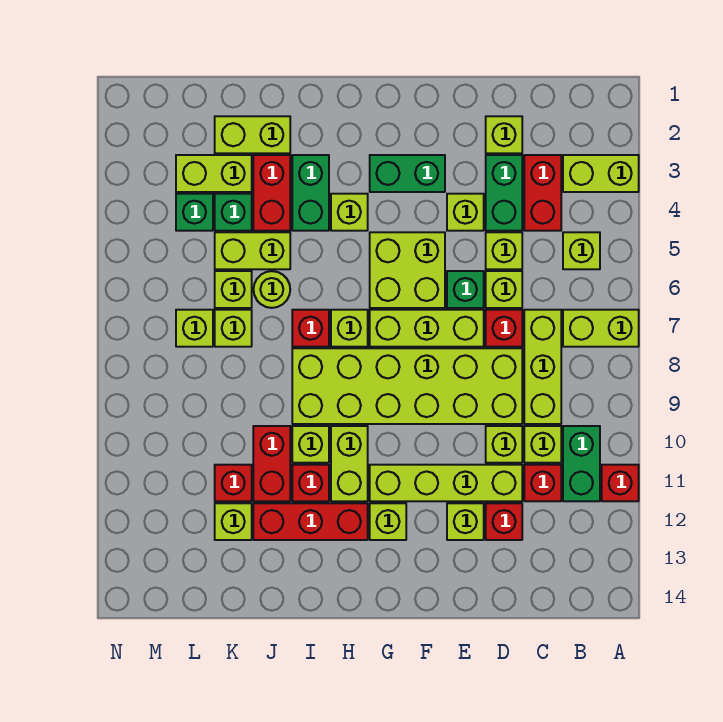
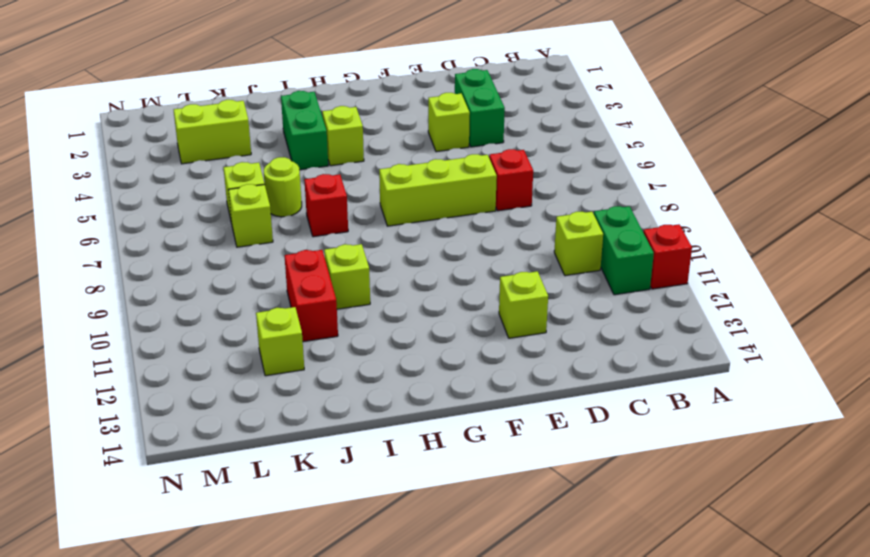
none -> lime brick A3:B3 level 1
none -> lime brick A7:B7 level 1
none -> lime brick B5 level 1
none -> red brick C3:C4 level 1

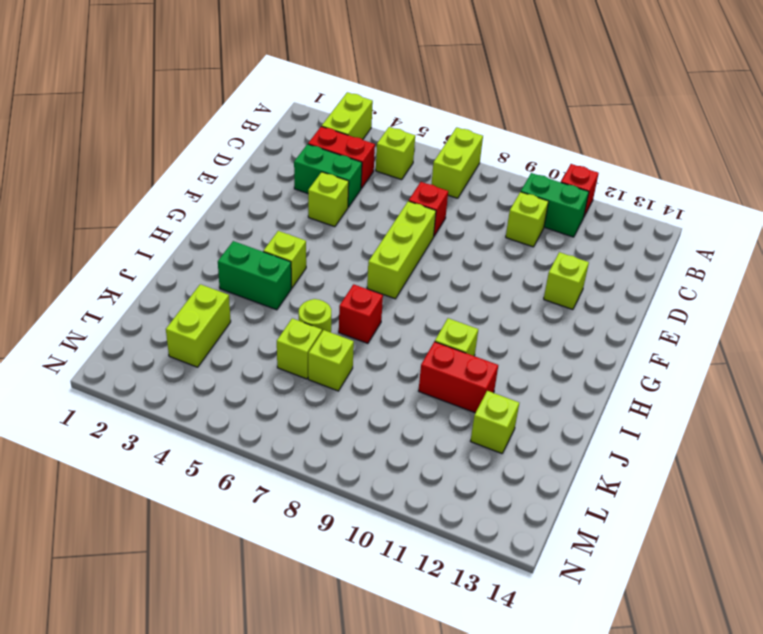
none -> lime brick C7:C9 level 1
none -> red brick C11 level 1
none -> lime brick D2 level 1
none -> lime brick D5 level 1

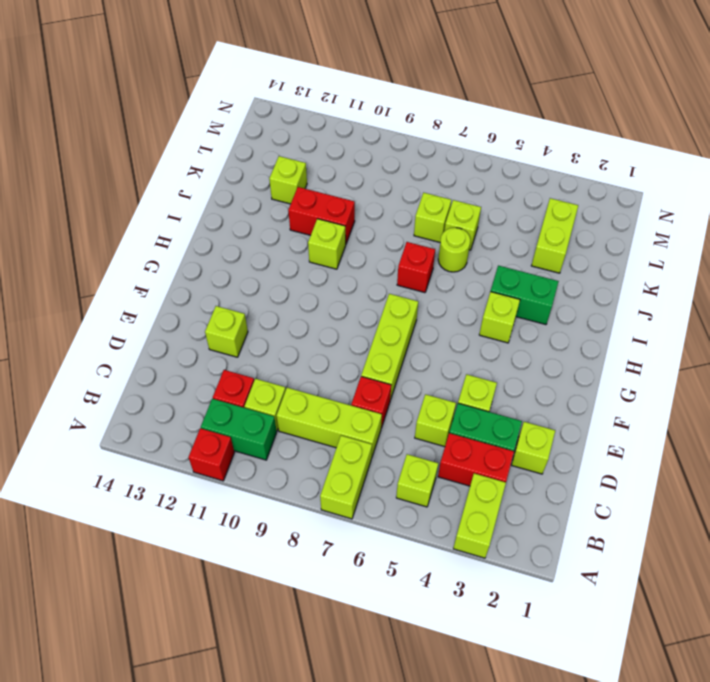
none -> lime brick D6 level 1
none -> lime brick D8:I9 level 1
none -> lime brick D10 level 1
none -> lime brick D11:G11 level 1

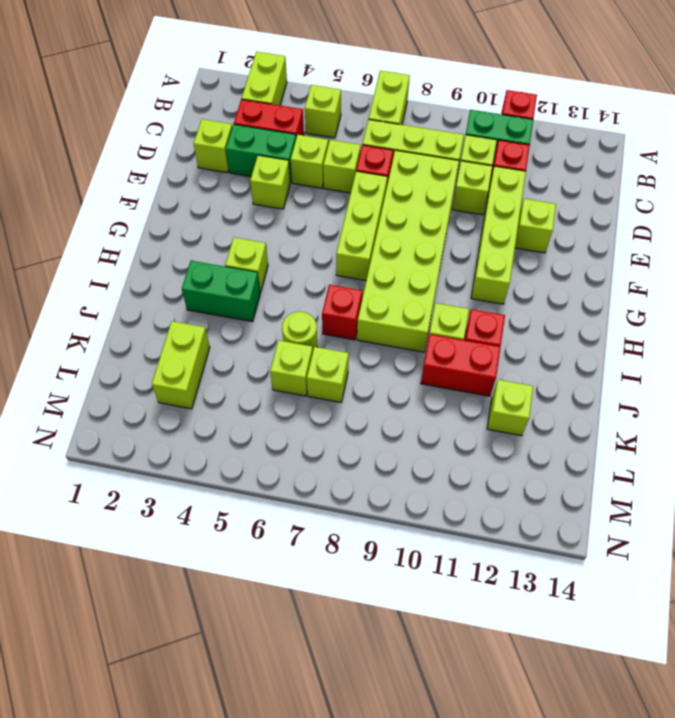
none -> red brick D12 level 1
none -> green brick E6 level 1
none -> green brick F3:G3 level 1
none -> lime brick F5:G6 level 1

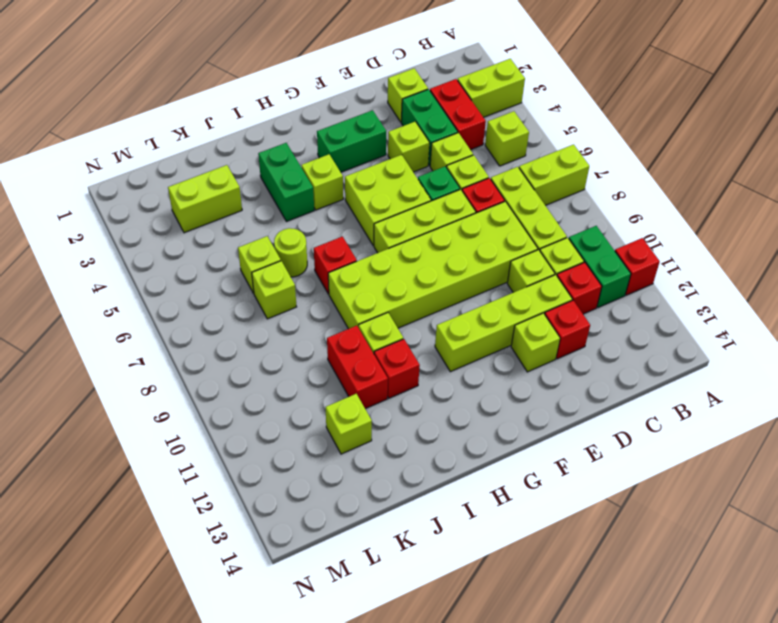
none -> lime brick G12 level 1
none -> lime brick H7 level 1
none -> lime brick H10:H11 level 1
none -> red brick H12:J12 level 1

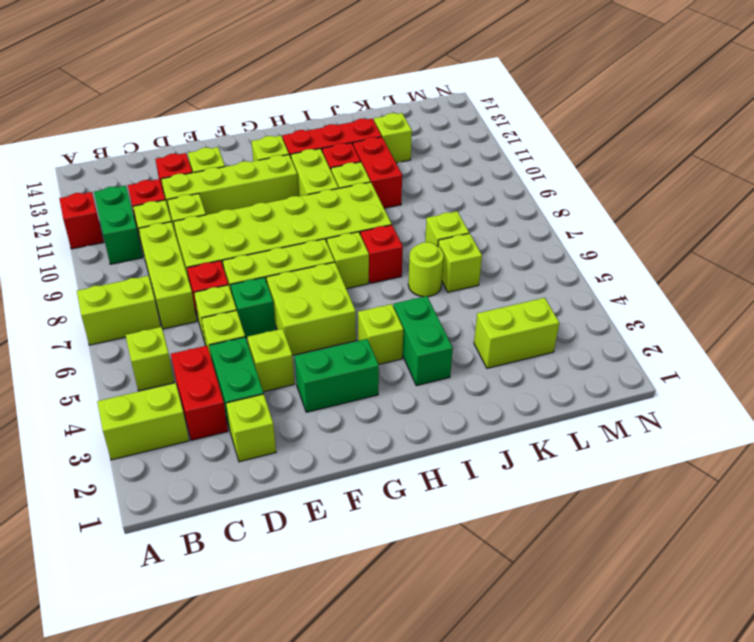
none -> lime brick J2:K2 level 1
none -> red brick J3:J4 level 1
none -> lime brick J5:K5 level 1
none -> green brick K4 level 1

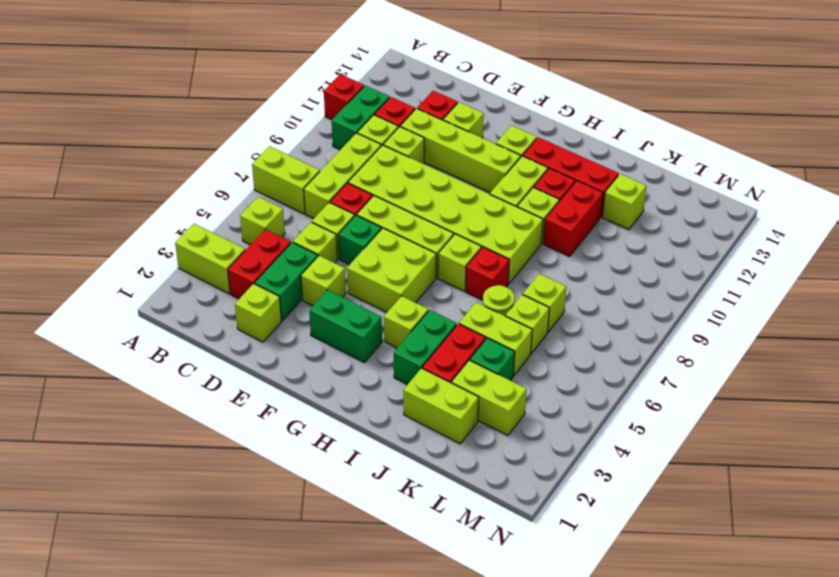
none -> red brick K11 level 1
none -> green brick L4 level 1
none -> lime brick L7 level 1

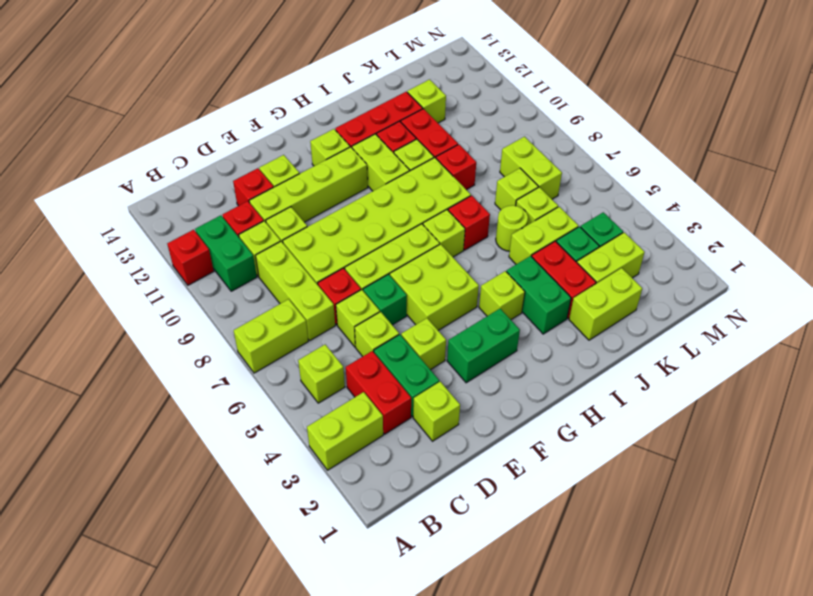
red brick J9 level 1 -> red brick K11 level 1
lime brick L7:L8 level 1 -> lime brick L7 level 1

